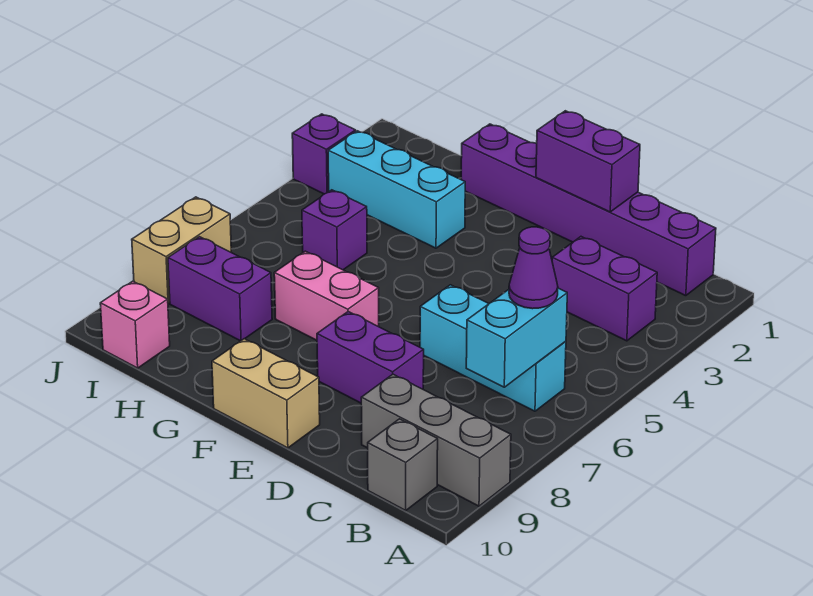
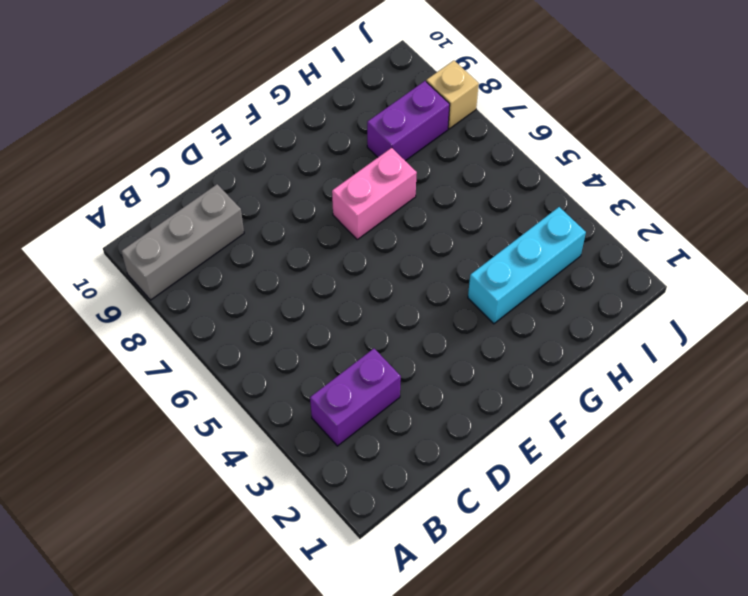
tan brick J8 level 1 -> tan brick J7:J8 level 1
none -> purple brick B1:G1 level 1
none -> cyan brick B6:D6 level 1
none -> grey brick B10 level 1

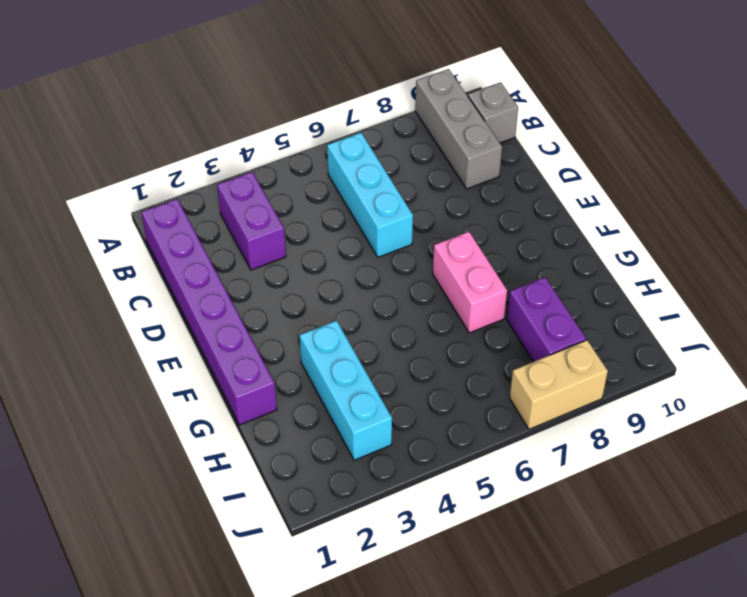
none -> purple brick D8:E8 level 1
none -> tan brick E10:F10 level 1
none -> purple brick H5 level 1

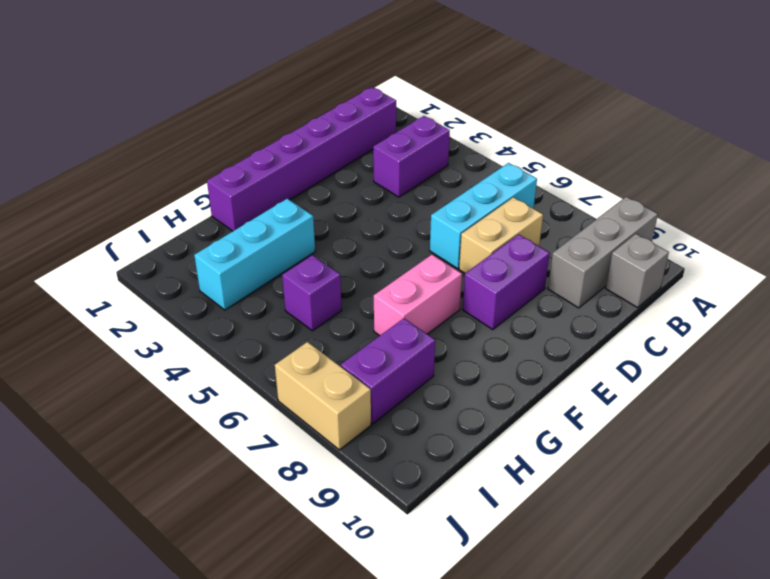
tan brick C7:D7 level 1 -> tan brick E10:F10 level 1
none -> pink brick I10 level 1
none -> purple brick J3 level 1
none -> cyan brick B6:B7 level 2

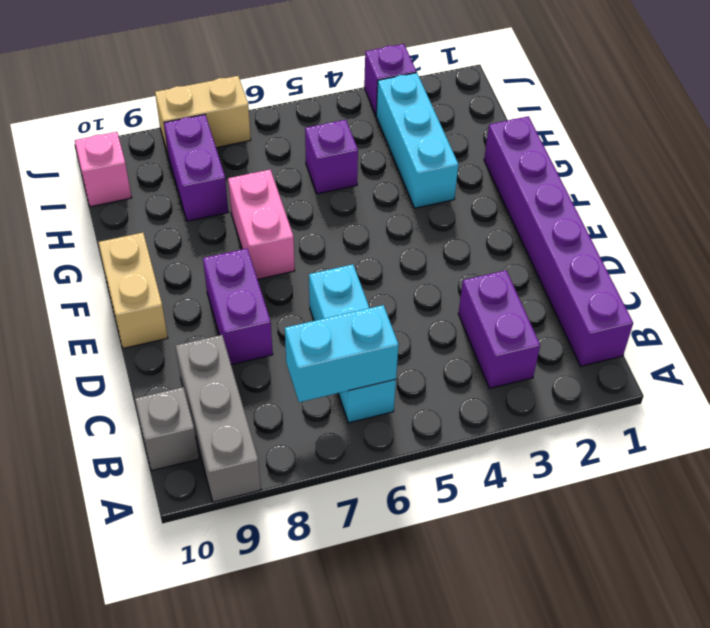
none -> purple brick D1:E1 level 2
none -> purple cone B6 level 3

